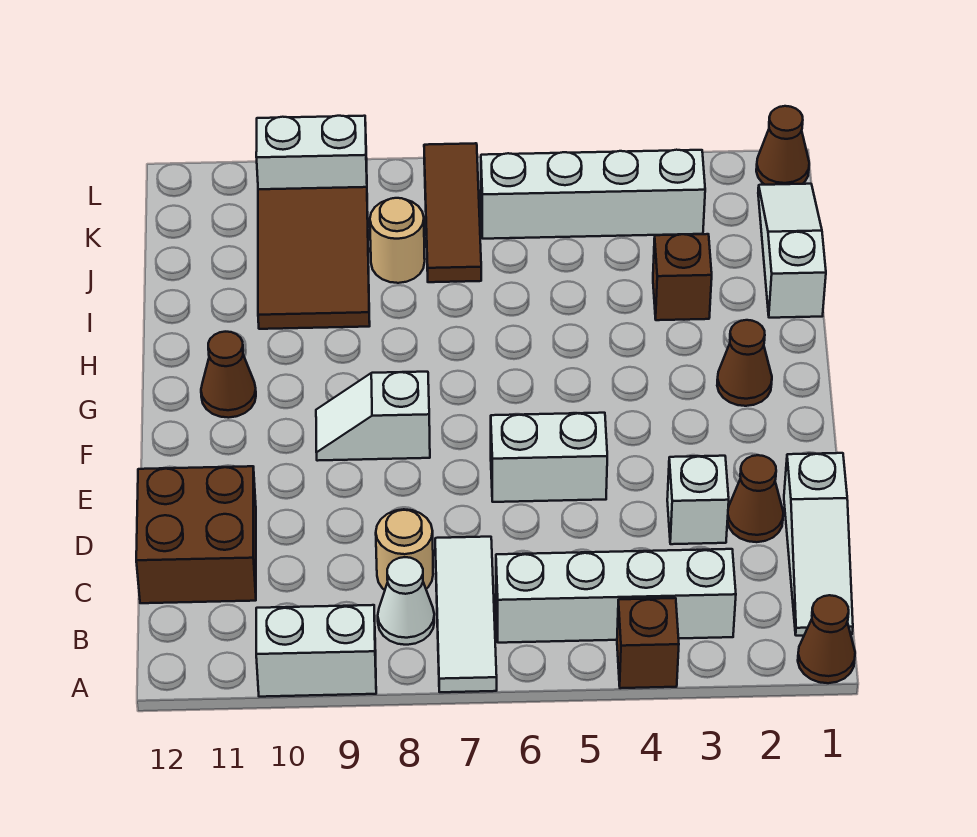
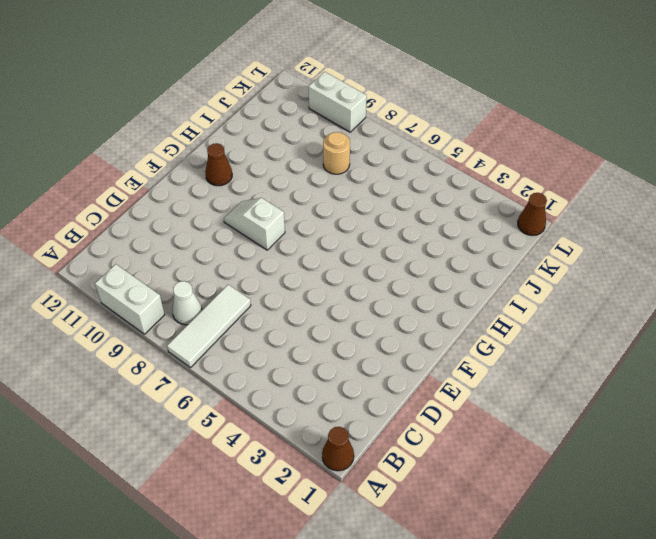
none -> brown brick A4 level 1
none -> white slope B1:D1 level 1 top D
none -> white brick B3:B6 level 1

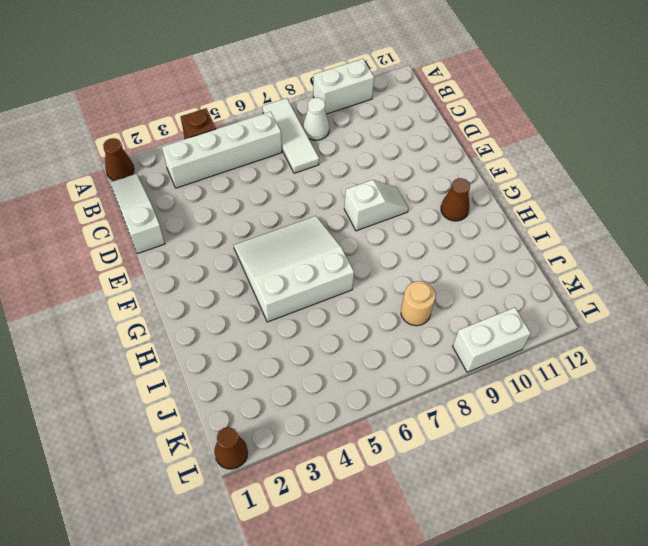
white slope F4:H6 level 1 top H -> none
none -> tan round brick C8 level 1
none -> brown brick C11:D12 level 1
none -> brown cone D2 level 1

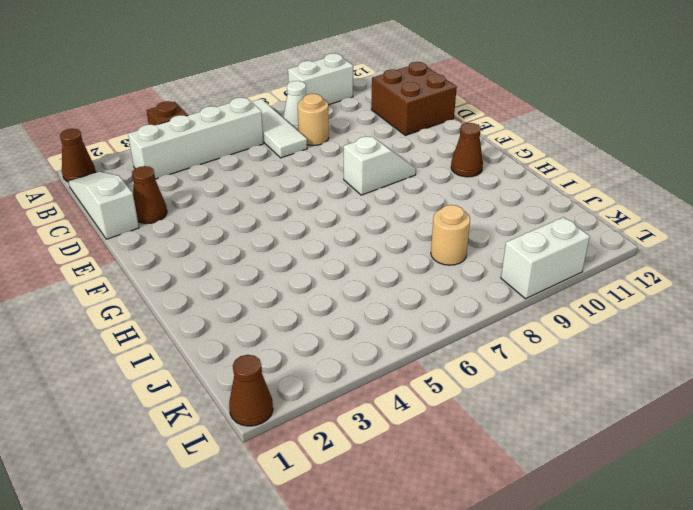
none -> white brick D3 level 1
none -> white brick E5:E6 level 1
none -> brown cone G2 level 1

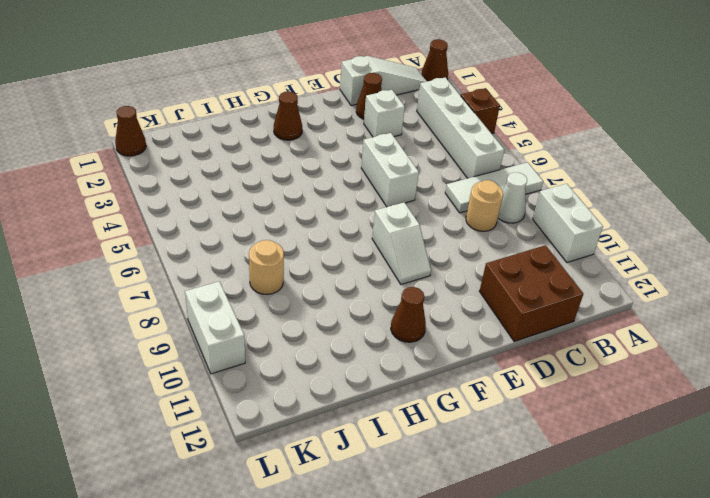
none -> white slope I1:K1 level 1 top I
none -> brown brick I3 level 1
none -> brown tile I9:K10 level 1

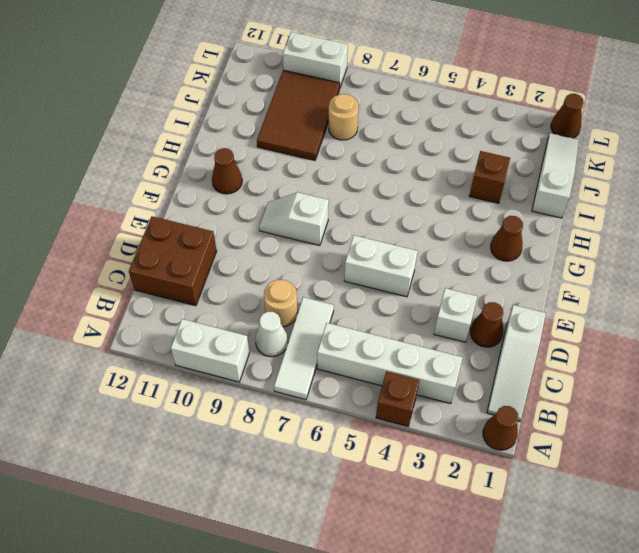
none -> brown tile J7:L7 level 1
none -> white brick K3:K6 level 1

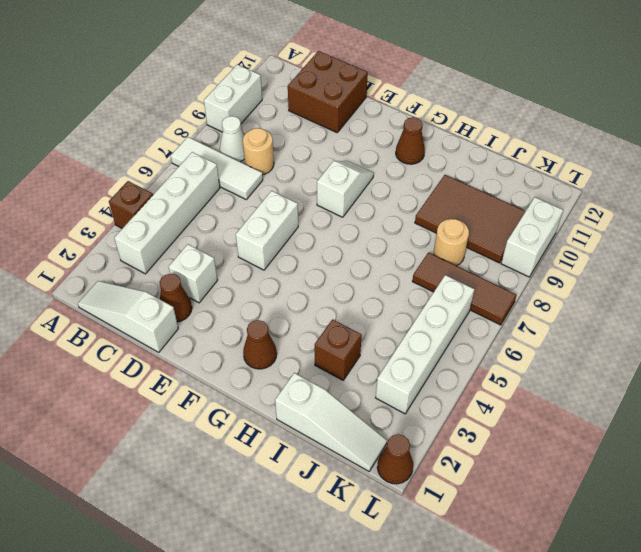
none -> brown cone A1 level 1

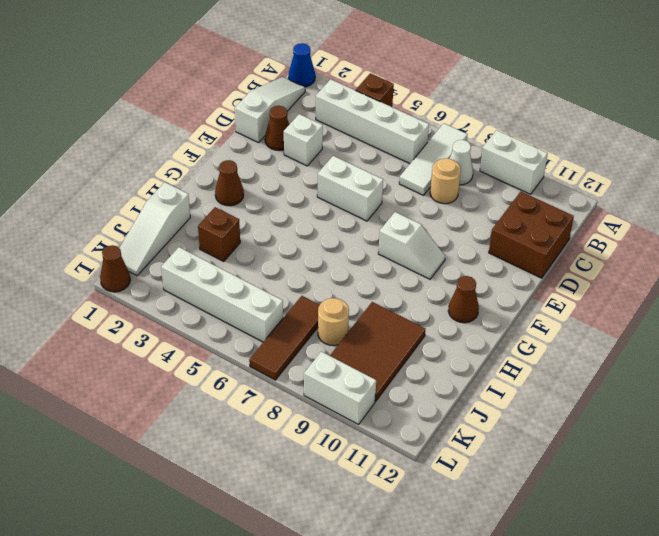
blue cone A1 level 1 -> brown cone A1 level 1

